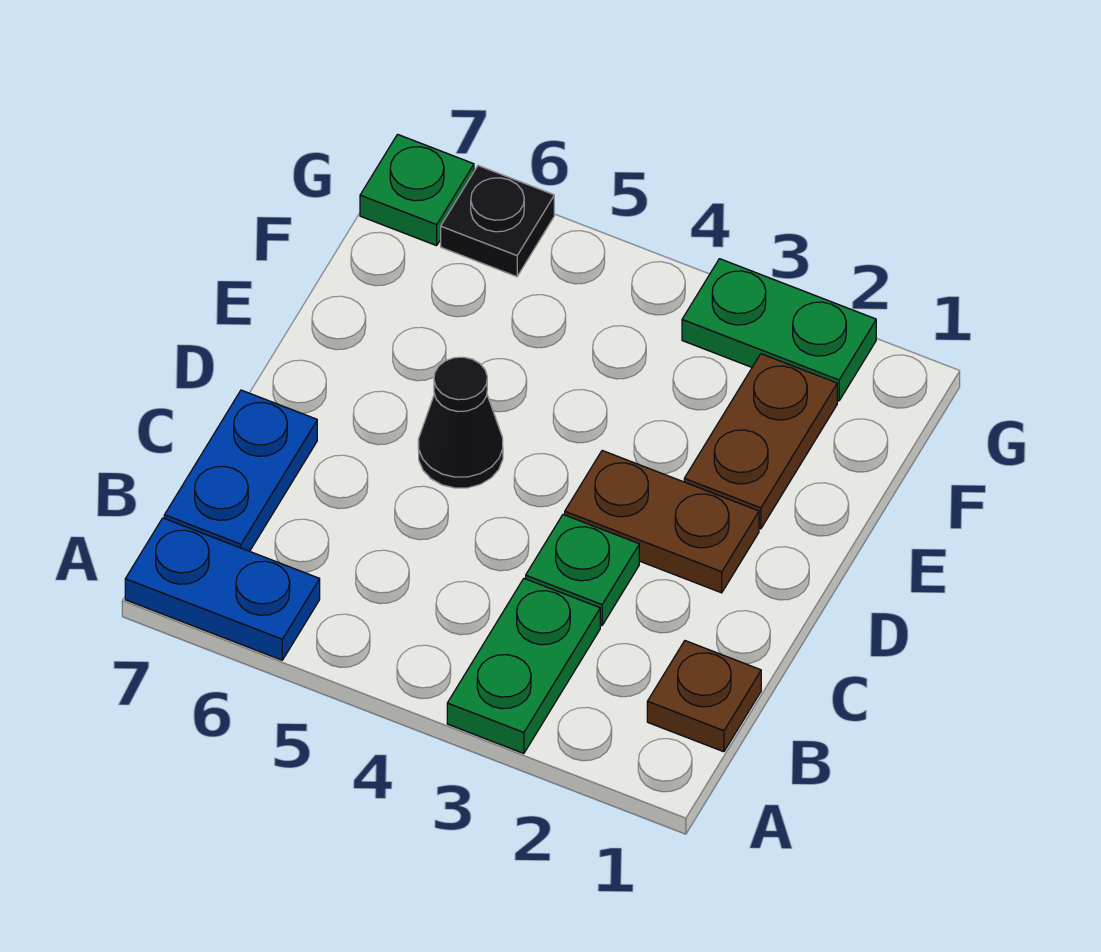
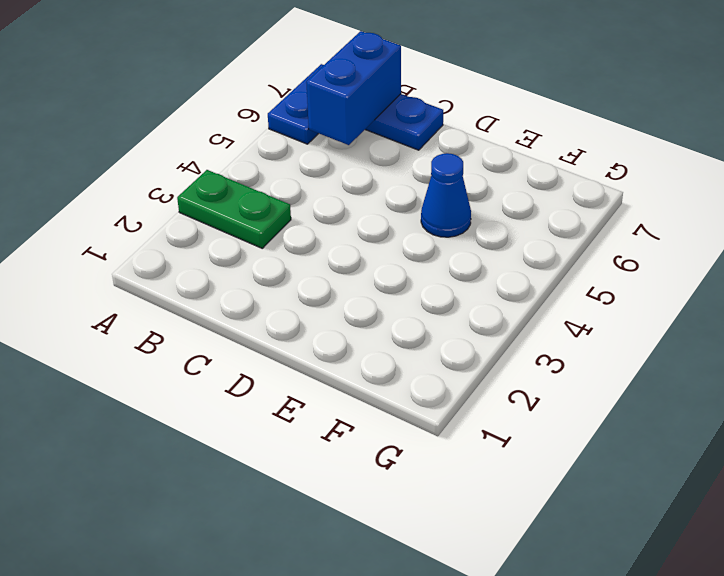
blue brick B6:B7 level 2 -> none
blue cone E5 level 1 -> none
none -> brown plate B1 level 1
none -> green plate C3 level 1

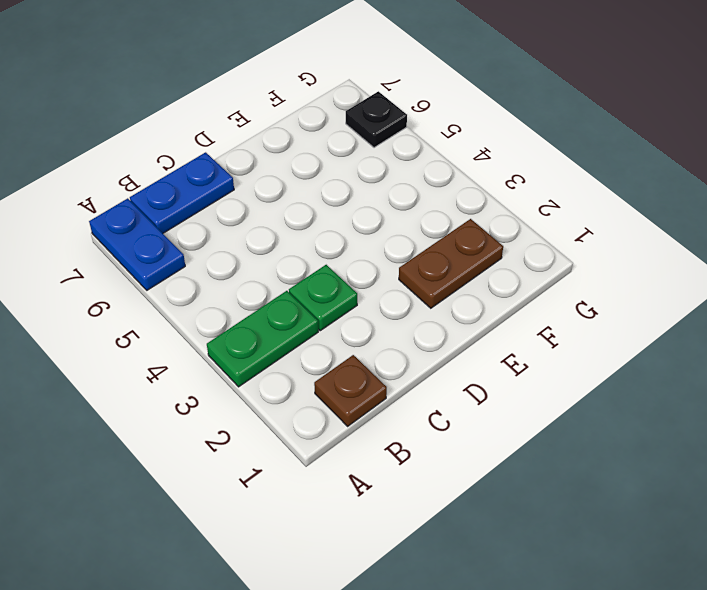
none -> brown plate D2:D3 level 1
none -> black cone D5 level 1

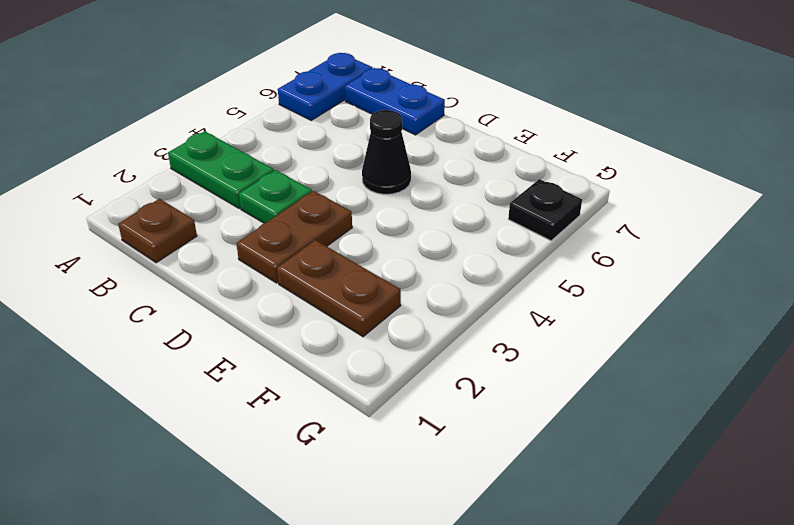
none -> green plate G2:G3 level 1
none -> green plate G7 level 1

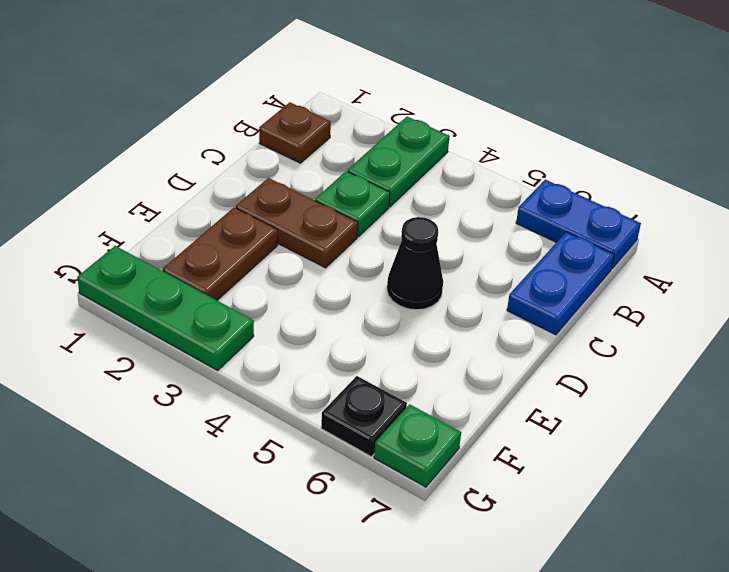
green plate G1:G3 level 1 -> green plate G2:G3 level 1

